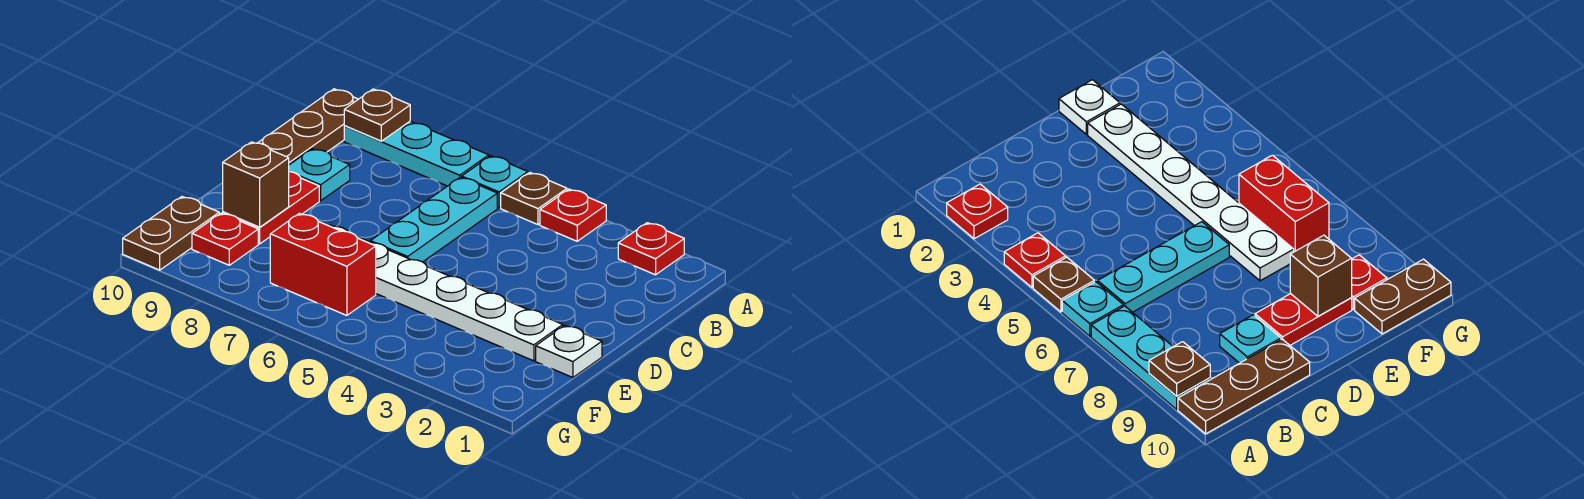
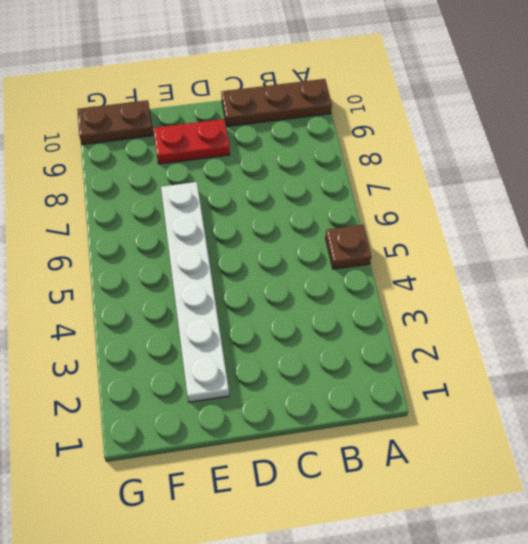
none -> red plate A2 level 1
none -> red plate A4 level 1
none -> cyan plate A6 level 1

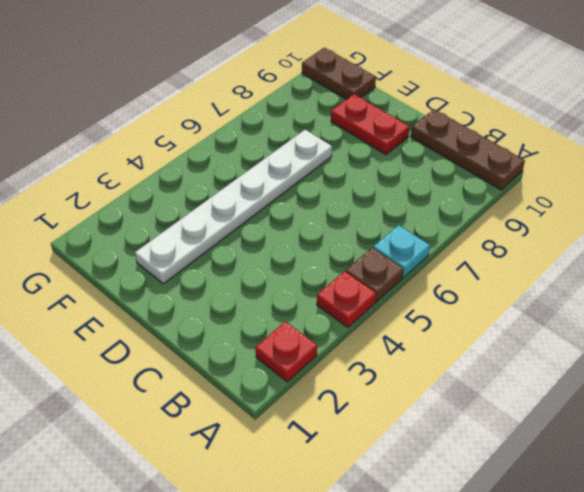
none -> cyan plate A7:A9 level 1
none -> cyan plate B6:D6 level 1
none -> cyan plate C9 level 1

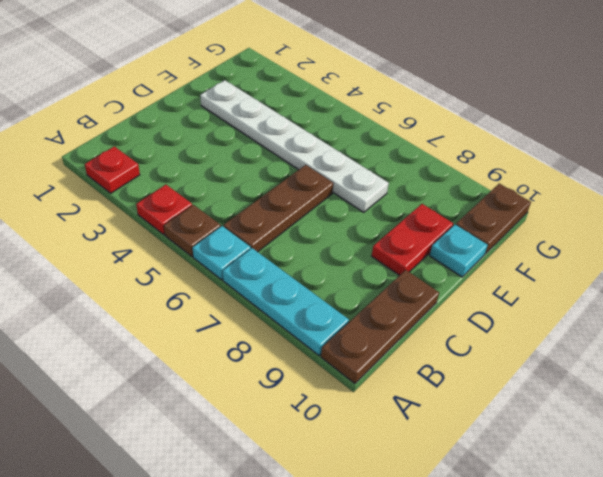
brown plate B6:D6 level 1 -> cyan plate B6:D6 level 1
cyan plate E10 level 1 -> cyan plate C9 level 1
none -> white plate E1 level 1
none -> red brick F6:F7 level 1
none -> red plate F9 level 1

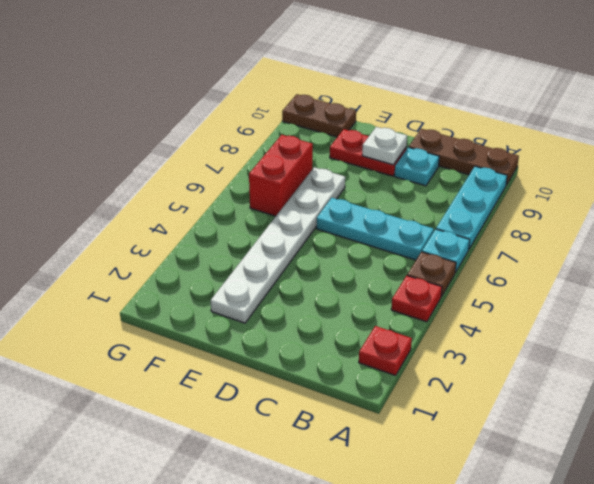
white plate D9 level 2 -> white plate E1 level 1
none -> red plate F9 level 1
none -> brown plate A9 level 2
none -> brown brick E9 level 2

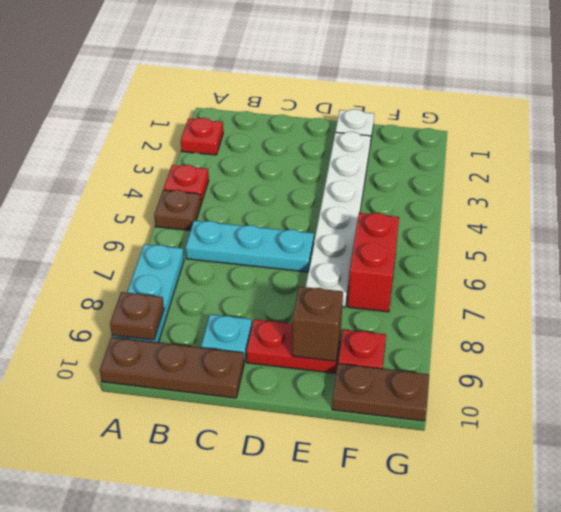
none -> cyan plate A6 level 1

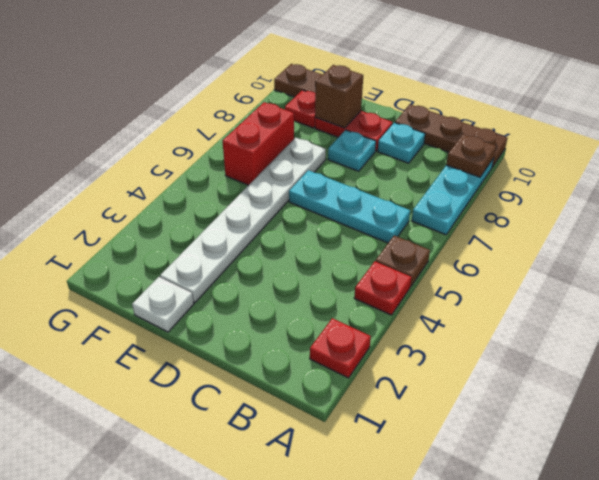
cyan plate D8 level 1 -> cyan plate A6 level 1

